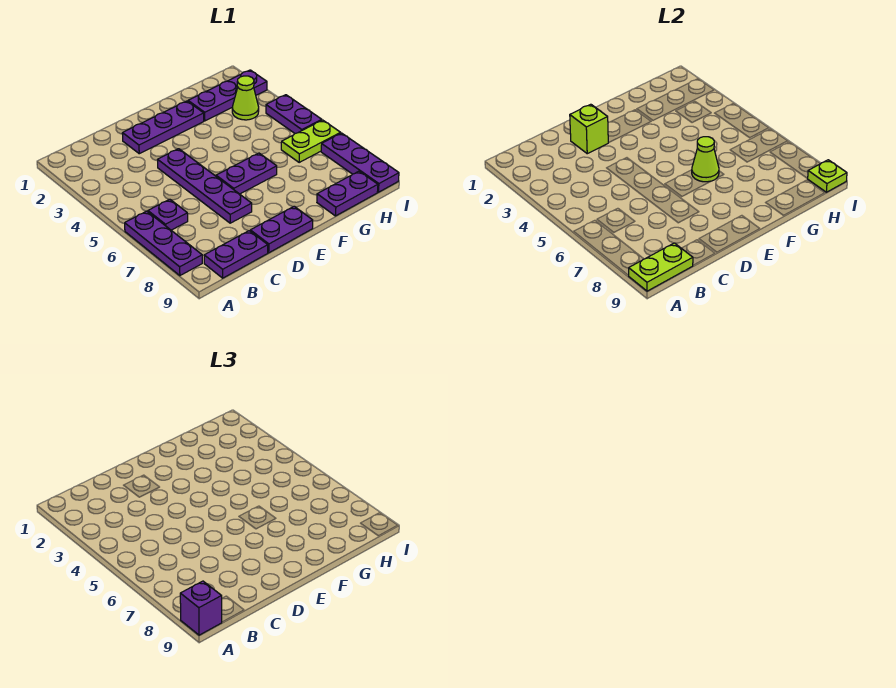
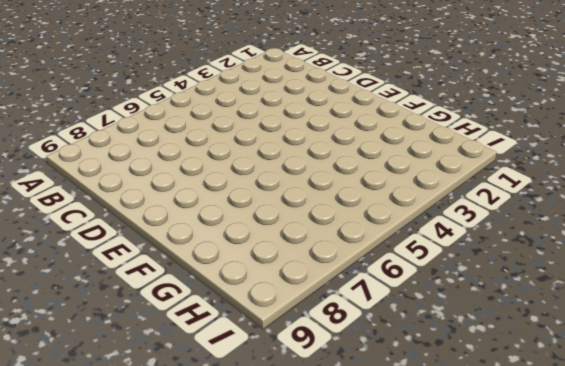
none -> purple plate A6:A8 level 1
none -> purple plate B6 level 1
none -> purple plate B9:C9 level 1

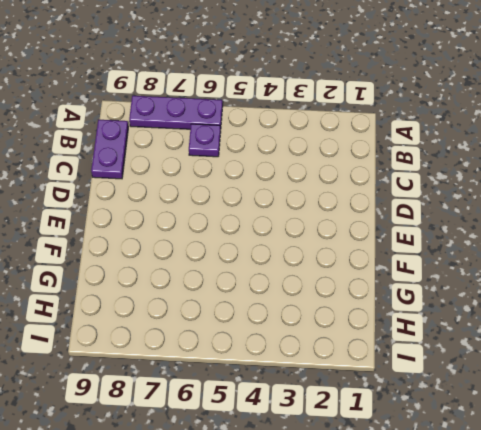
none -> purple plate D2:F2 level 1
none -> purple plate D4:D7 level 1
none -> purple plate D9:E9 level 1

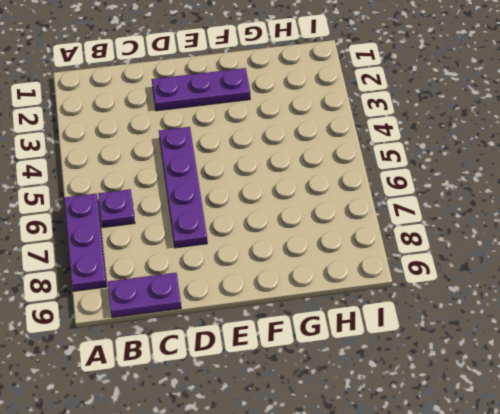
none -> purple plate D9:E9 level 1
none -> purple plate E6:F6 level 1
none -> purple plate G2:I2 level 1

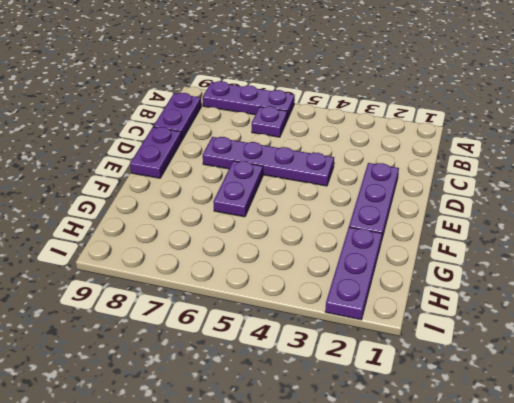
none -> purple plate G9:H9 level 1
none -> lime cone H3 level 1
none -> lime plate H6:I6 level 1

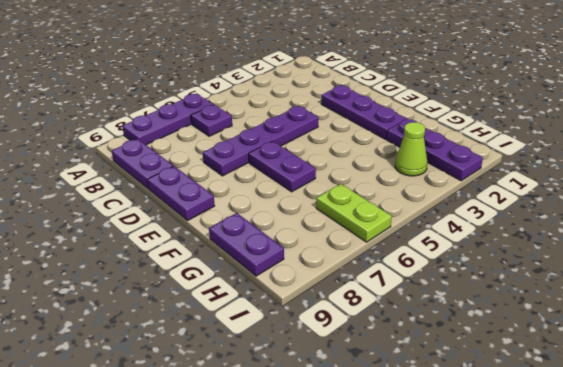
none -> purple plate I4:I5 level 1
none -> purple plate I7:I9 level 1
none -> lime plate A9:B9 level 2

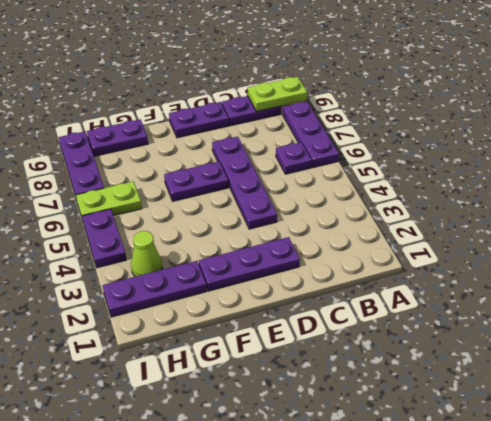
none -> lime brick D2 level 2
none -> lime cone F6 level 2
none -> lime plate I9 level 2

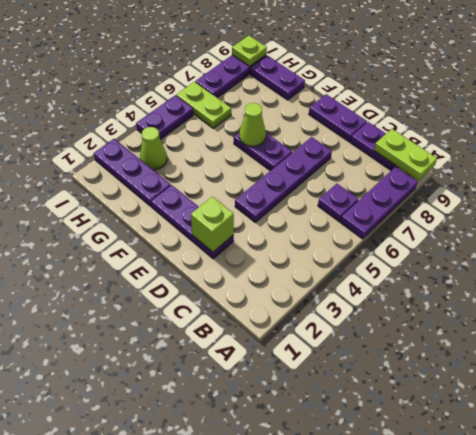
none -> purple brick A9 level 3

